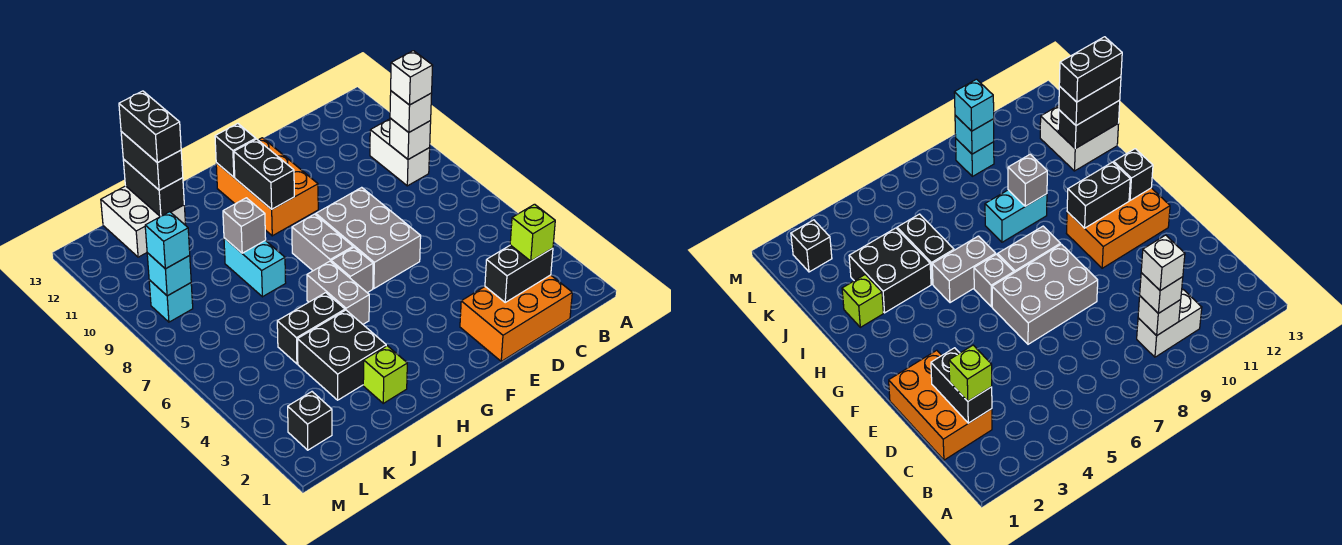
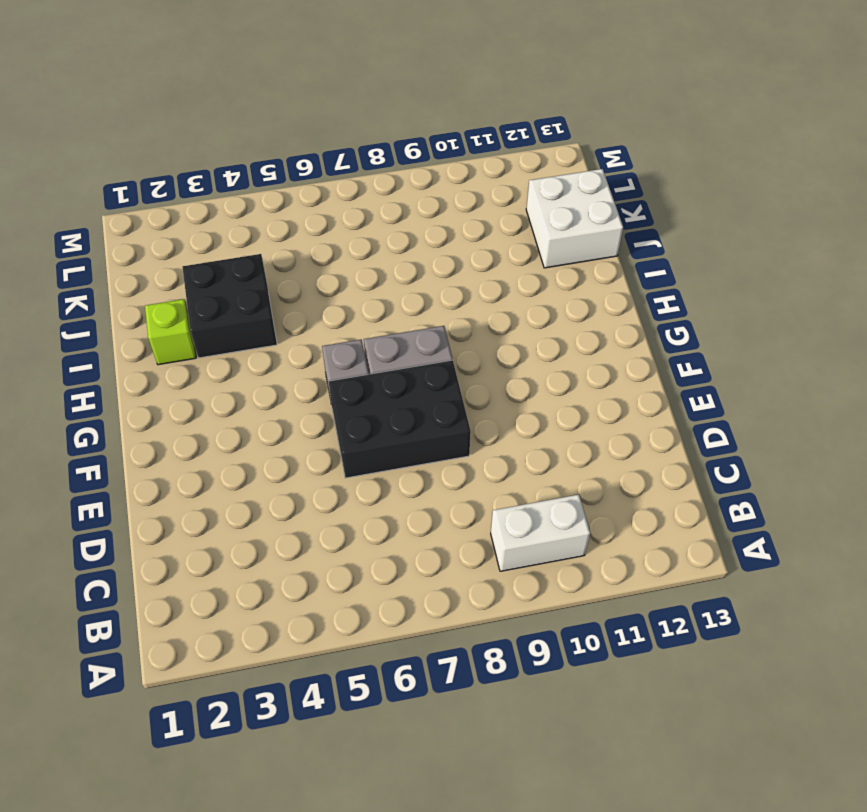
black brick E6:F8 level 1 -> grey brick E6:F8 level 1
none -> orange brick C1:E2 level 1
none -> orange brick F10:G12 level 1
none -> grey brick H5:H6 level 1

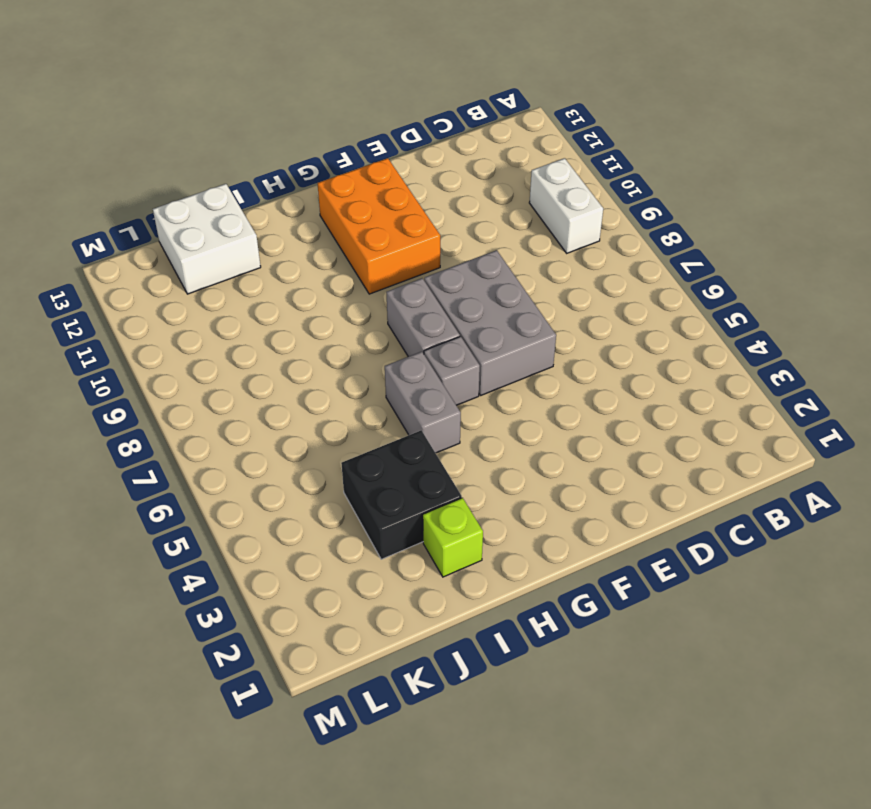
none -> orange brick C1:E2 level 1
none -> black brick I5:J5 level 1
none -> cyan brick I8:I9 level 1

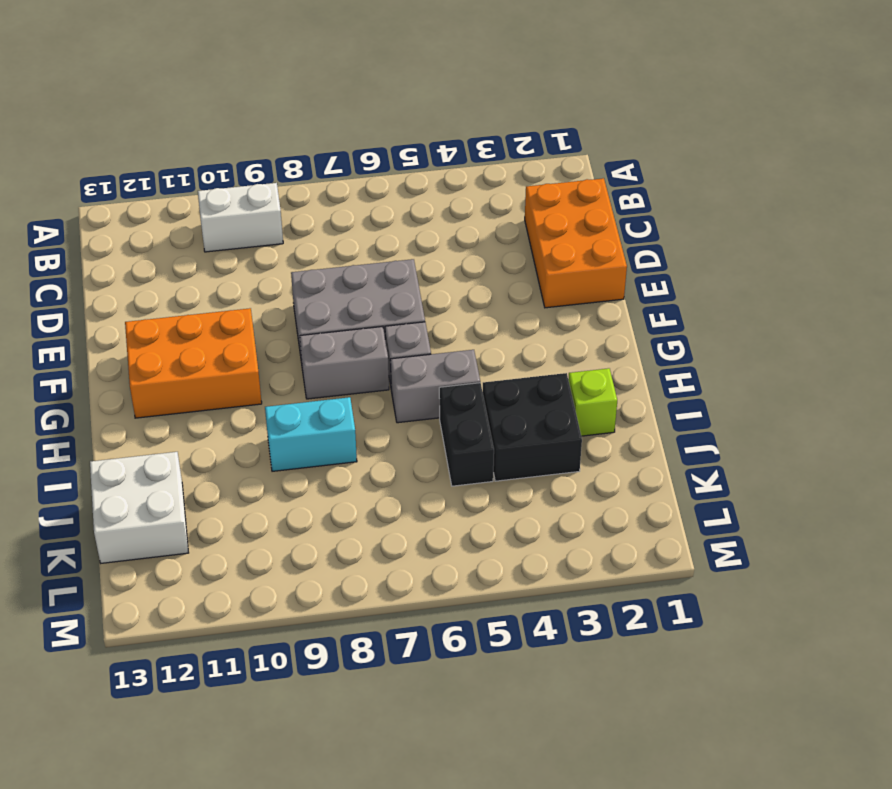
none -> black brick L2 level 1
none -> cyan brick L9 level 1
none -> white brick B9 level 2

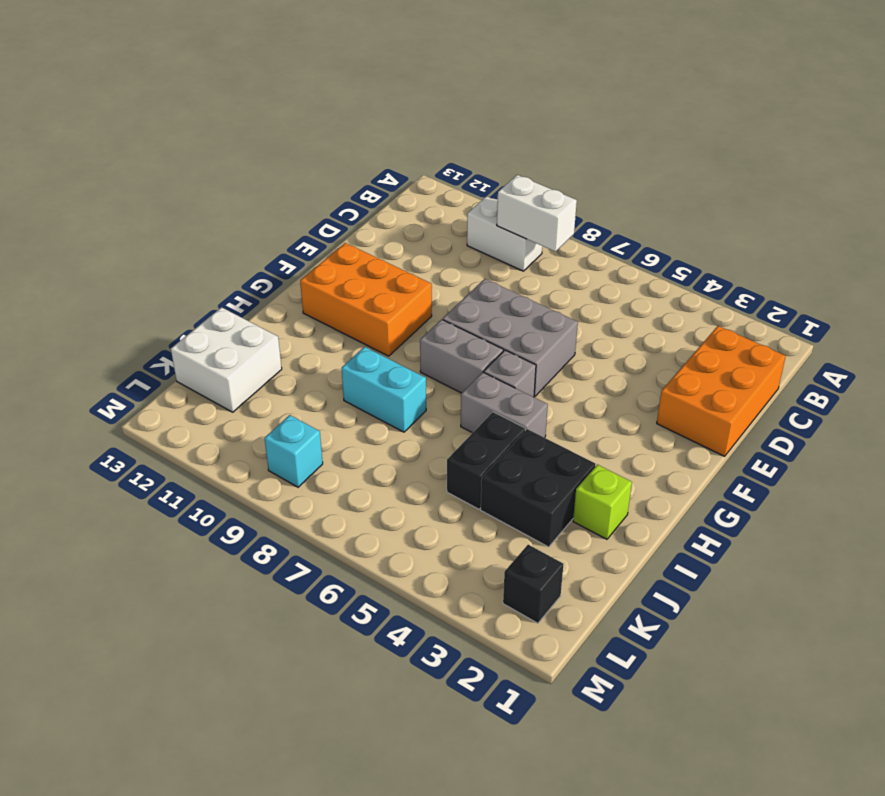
white brick B8:B9 level 2 -> white brick B9 level 2
none -> black brick C2:D2 level 2
none -> black brick G10:G11 level 2
none -> black brick G12 level 2

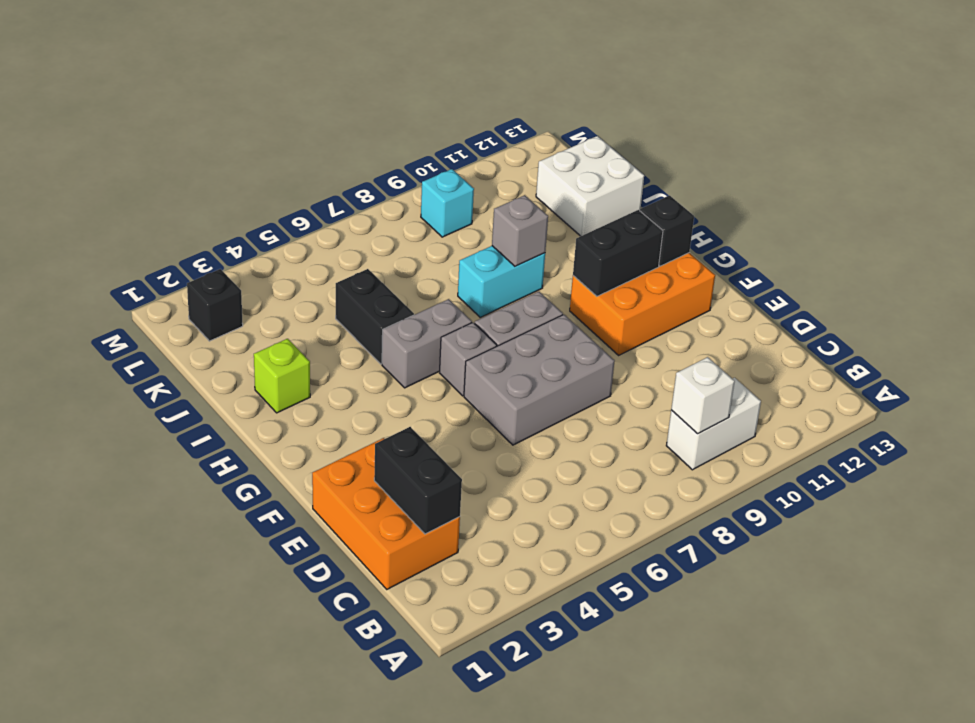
none -> black brick I3:J4 level 1
none -> black brick J12:J13 level 2
none -> cyan brick L9 level 2

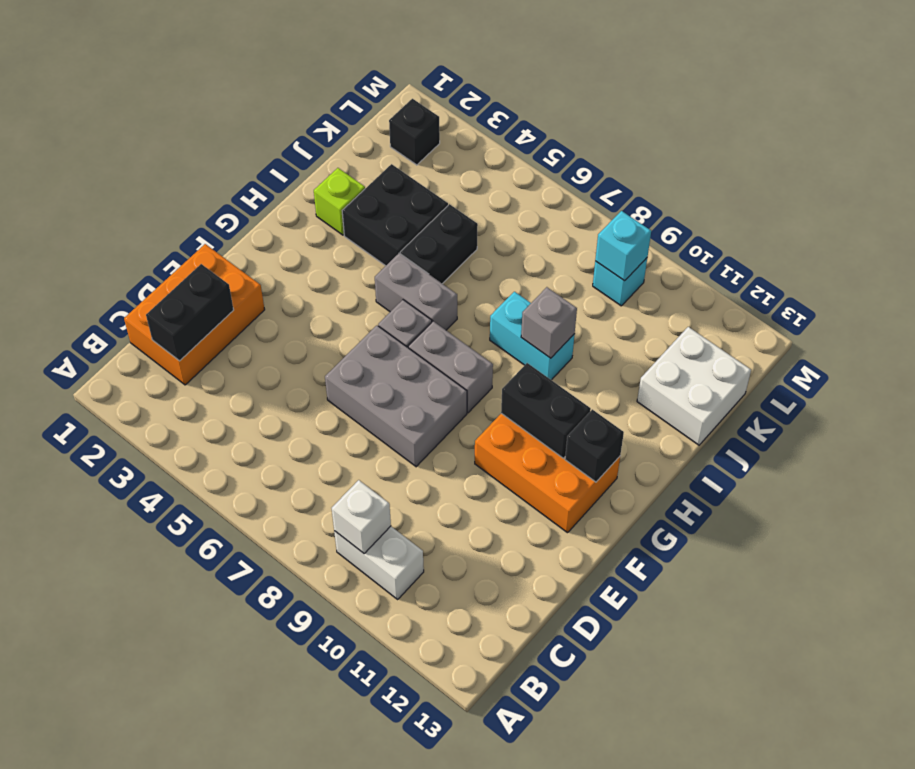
none -> black brick J12:J13 level 2
none -> white brick B9 level 3
none -> lime brick C2 level 3

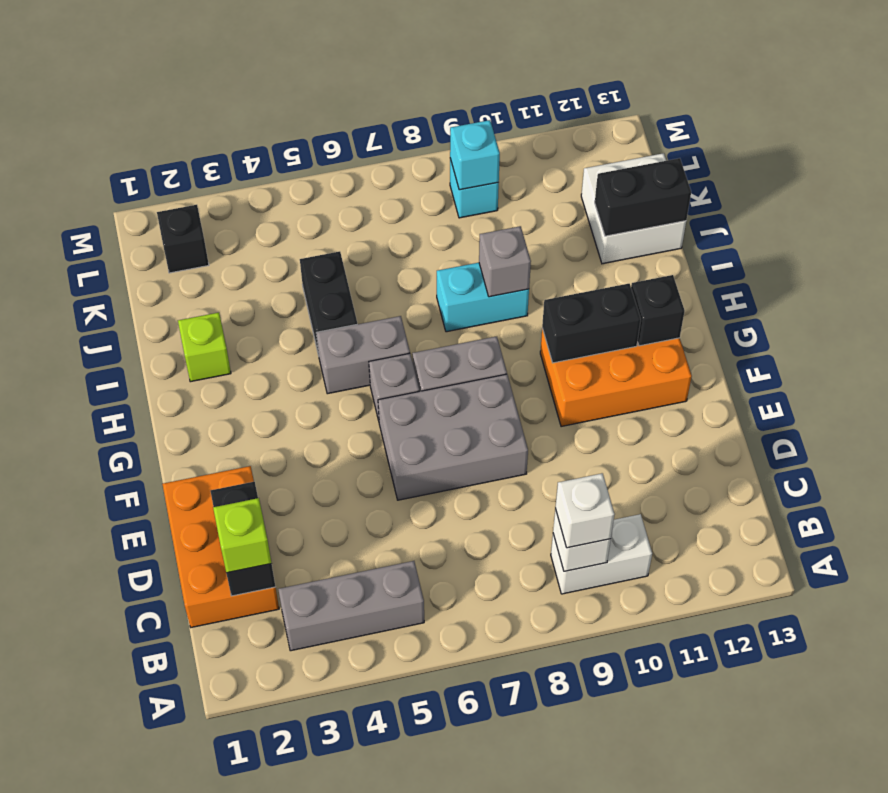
grey brick B3:B5 level 1 -> none
none -> black brick I3:J4 level 1
none -> black brick J12:J13 level 3
none -> cyan brick L9 level 3

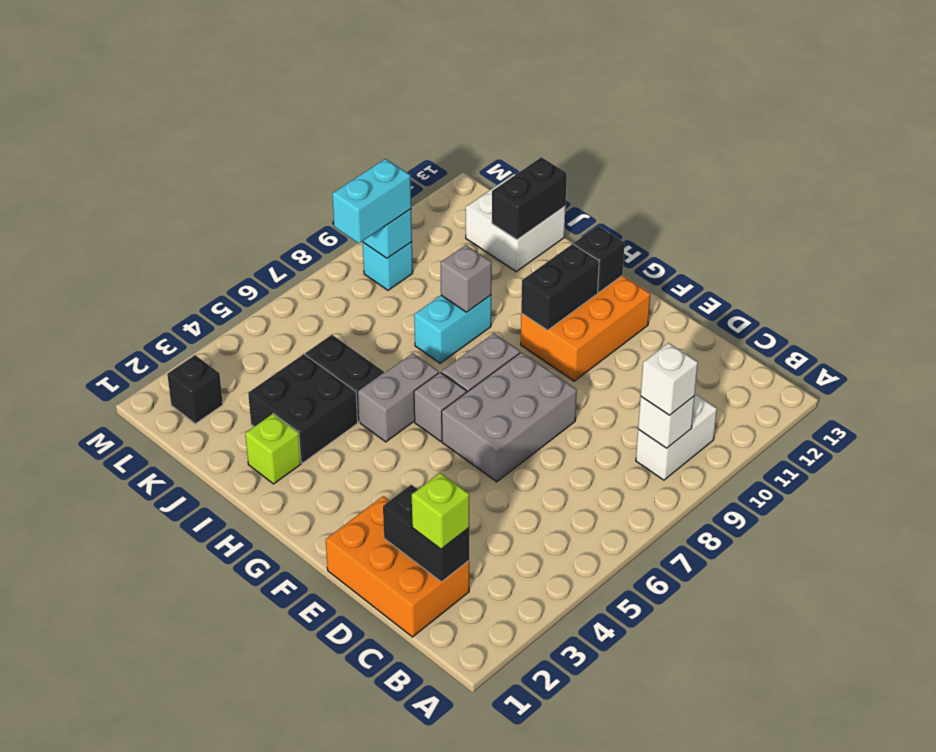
cyan brick L8:L9 level 3 -> cyan brick L9 level 3
none -> black brick J12:J13 level 3
none -> white brick B9 level 4
none -> black brick J12:J13 level 4

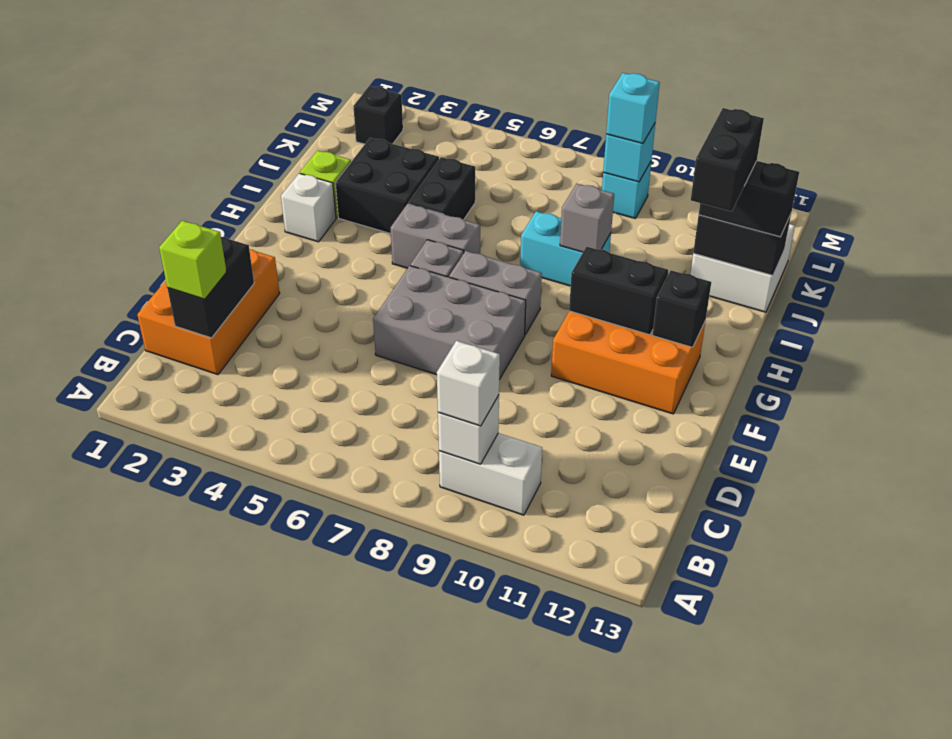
white brick H2 level 1 -> white brick B9 level 4
black brick I12:J12 level 4 -> black brick J12:J13 level 4

